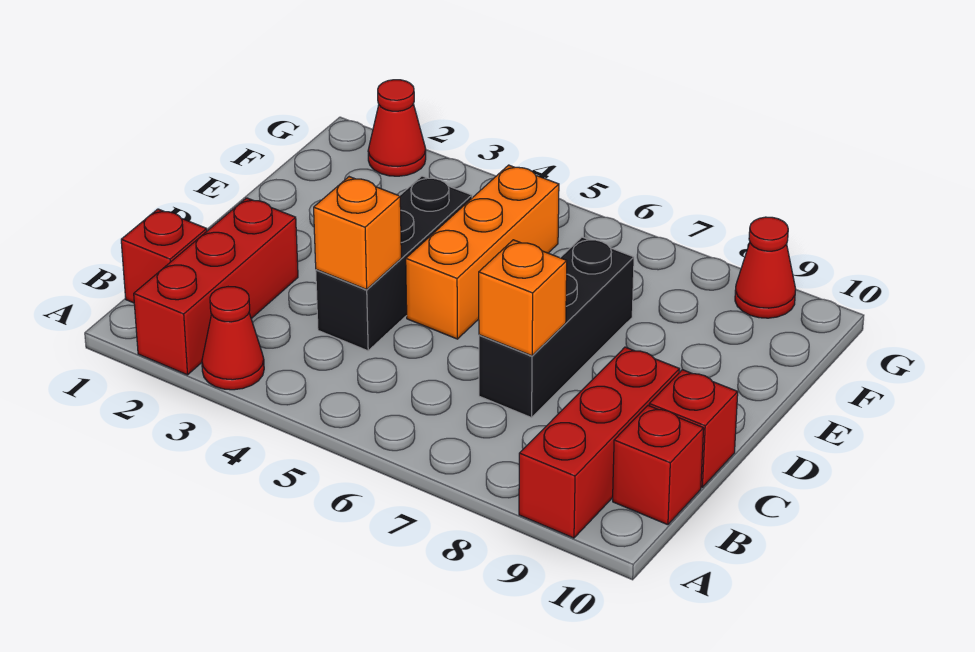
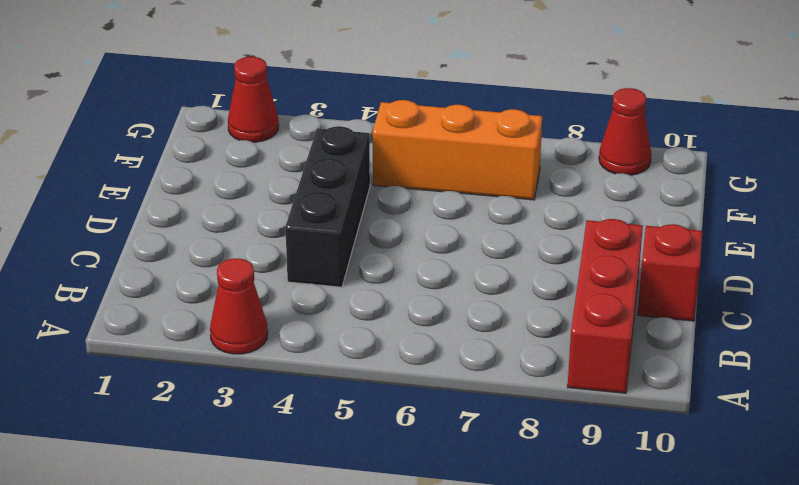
orange brick F5:F7 level 1 -> orange brick D5:F5 level 1
none -> red brick A2:C2 level 1
none -> red brick B1 level 1
none -> red brick B10 level 1

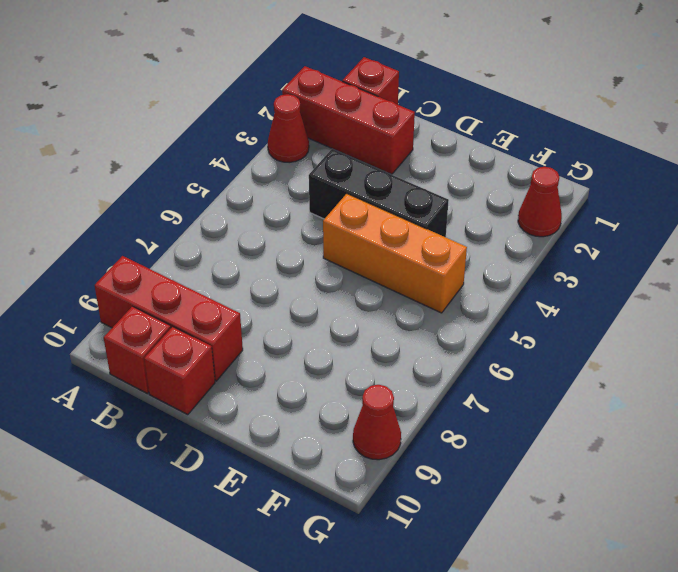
none -> black brick C7:E7 level 1
none -> orange brick C4 level 2
none -> orange brick C7 level 2

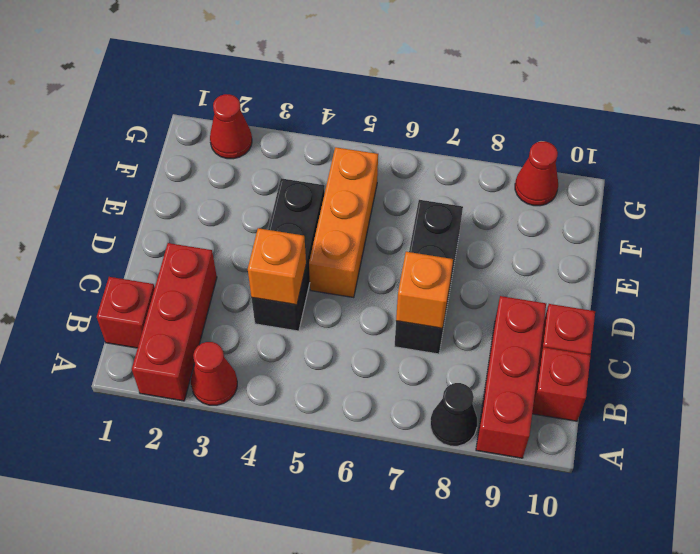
black cone A8 level 1 -> none

